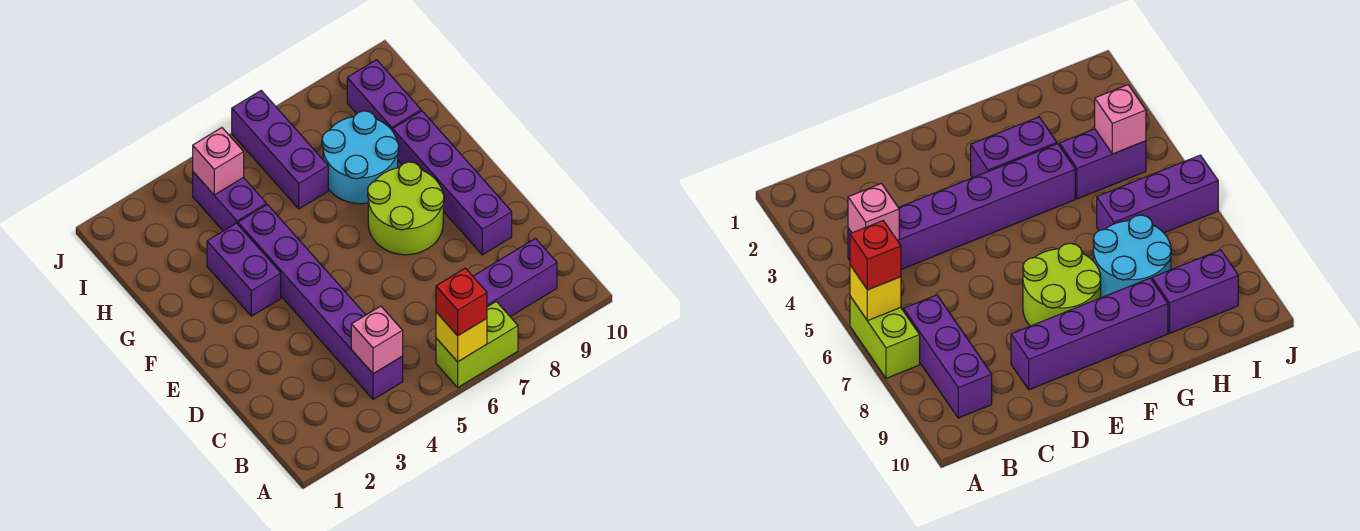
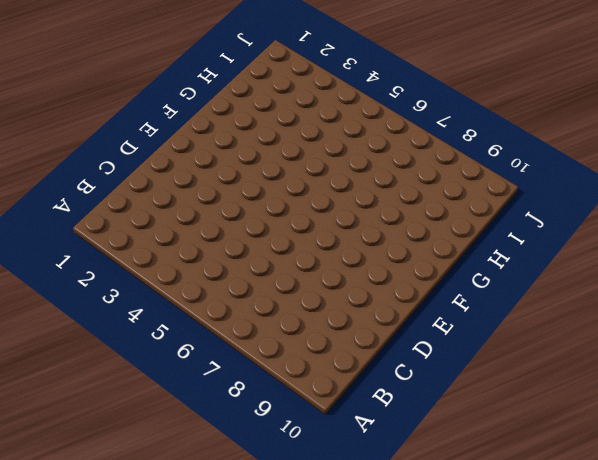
none -> lime brick A6:A7 level 1
none -> purple brick B4:G4 level 1
none -> purple brick B7:B9 level 1

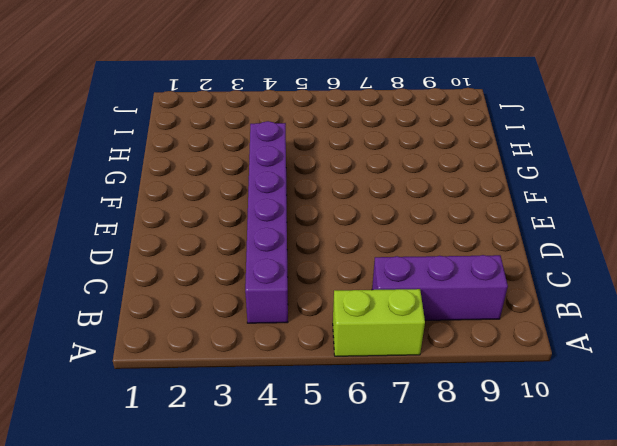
none -> purple brick D9:G9 level 1
none -> lime round brick E7:F8 level 1
none -> purple brick F3:G3 level 1

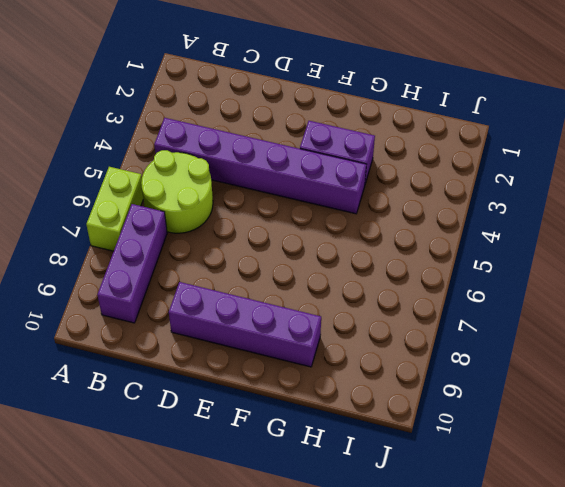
lime round brick B5:C6 level 1 -> lime round brick E7:F8 level 1
none -> cyan round brick G7:H8 level 1
none -> purple brick H4:I4 level 1
none -> purple brick H6:J6 level 1

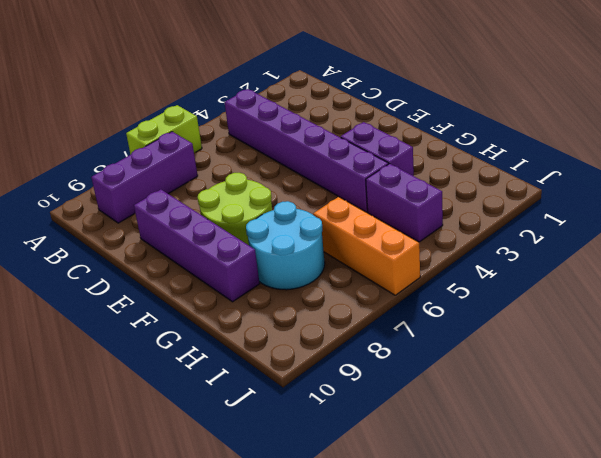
orange brick H6:J6 level 1 -> purple brick H6:J6 level 1
none -> purple brick H9:I9 level 1
none -> yellow brick A6 level 2
none -> pink brick B4 level 2

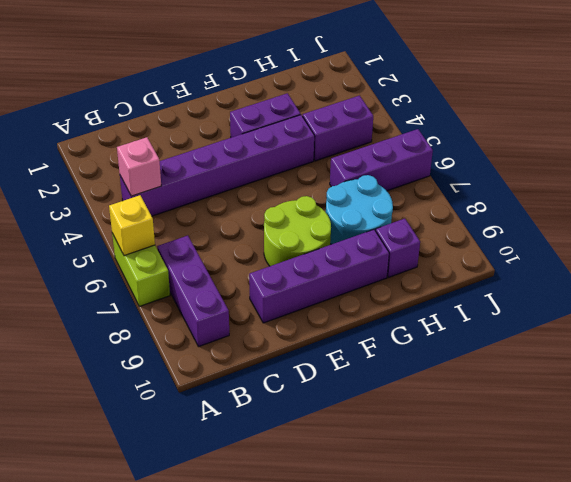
purple brick H9 level 1 -> purple brick H9:I9 level 1
none -> pink brick I4 level 2
none -> red brick A6 level 3

